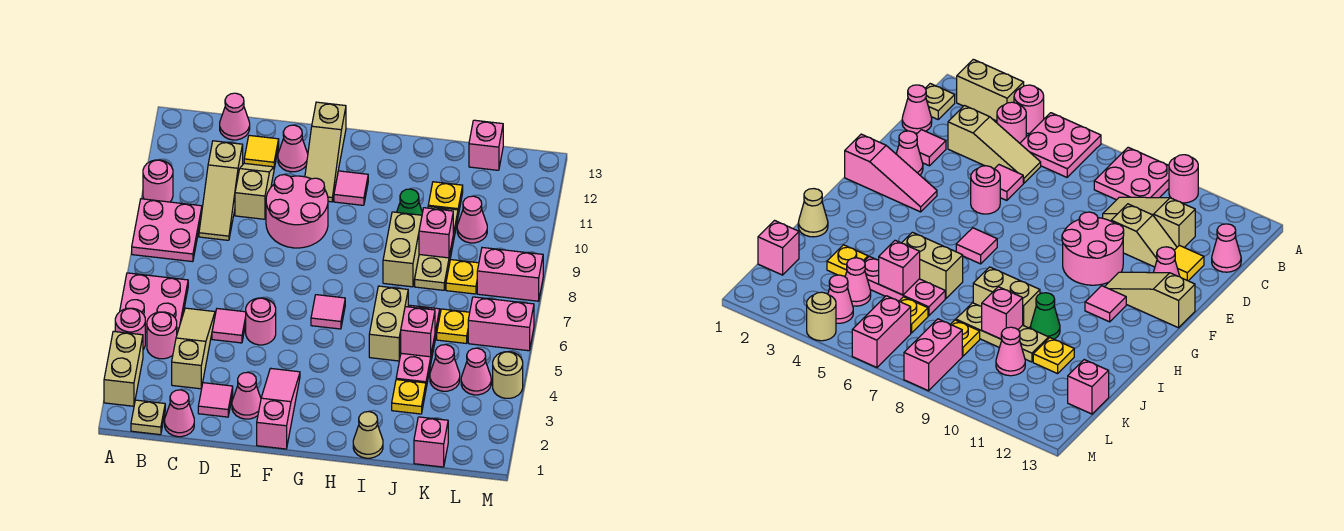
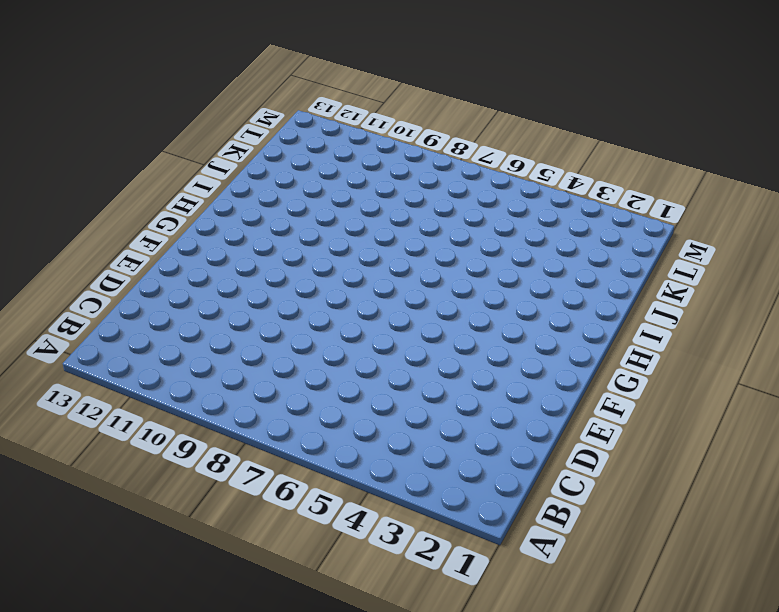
none -> tan brick A2:A3 level 1
none -> pink round brick A4 level 1
none -> pink plate A5:B6 level 1
none -> pink plate A8:B9 level 1

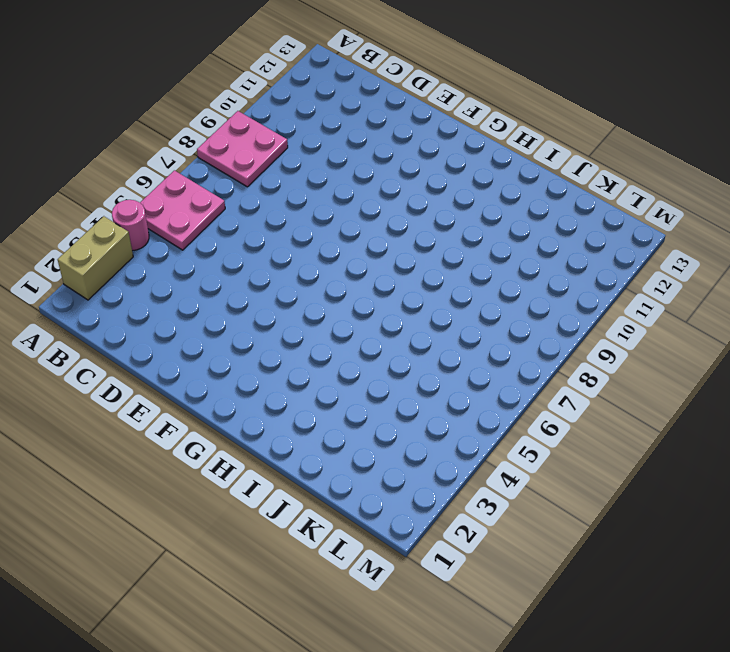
none -> pink round brick A10 level 1
none -> tan plate B1 level 1
none -> pink round brick B4 level 1
none -> pink cone C1 level 1

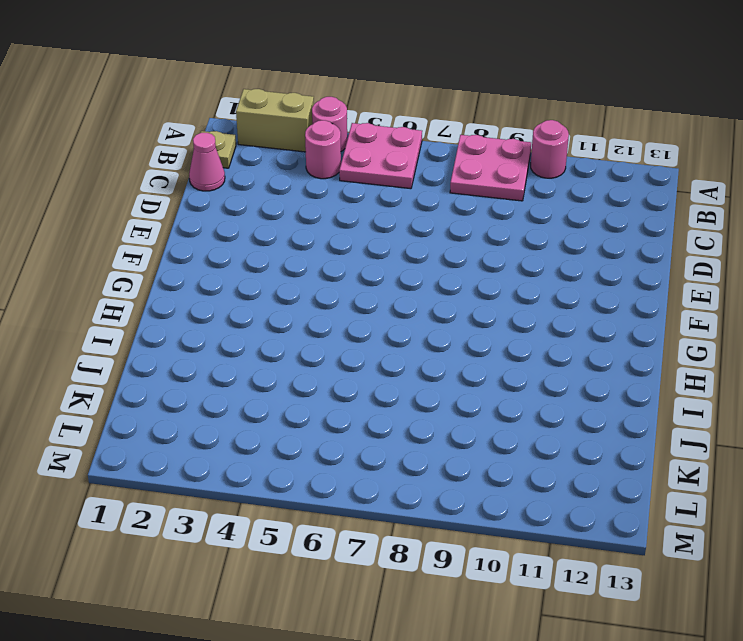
none -> tan slope C3:C5 level 1 top 3
none -> tan slope C9:C11 level 1 top 11
none -> pink cone C13 level 1
none -> pink tile D2 level 1

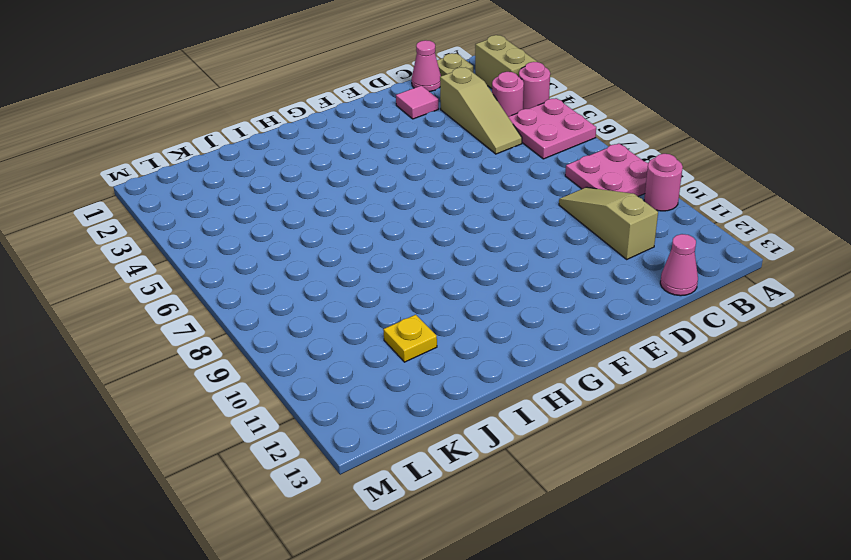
none -> pink tile D5 level 1
none -> tan slope D10:D11 level 1 top 10
none -> yellow tile D12 level 1
none -> pink cone E2 level 1

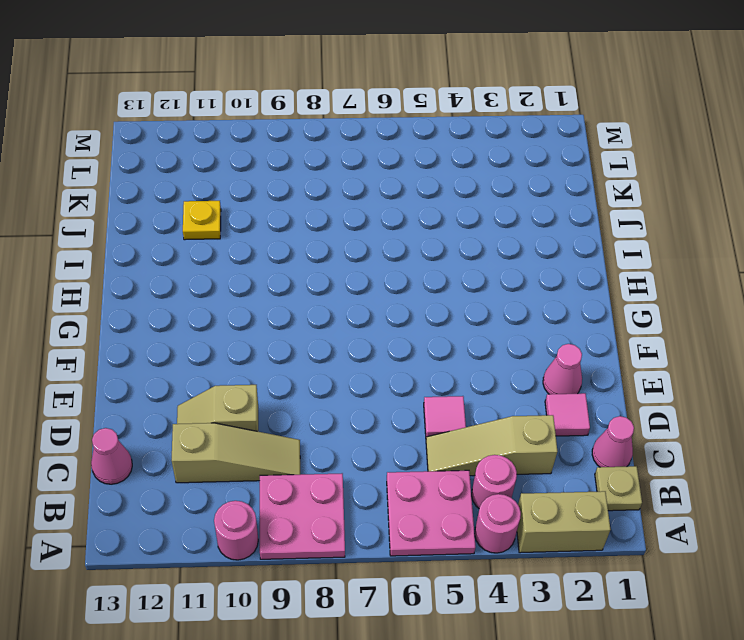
none -> yellow tile D12 level 1
none -> pink round brick E5 level 1
none -> pink round brick E9:F10 level 1
none -> pink cone E12 level 1

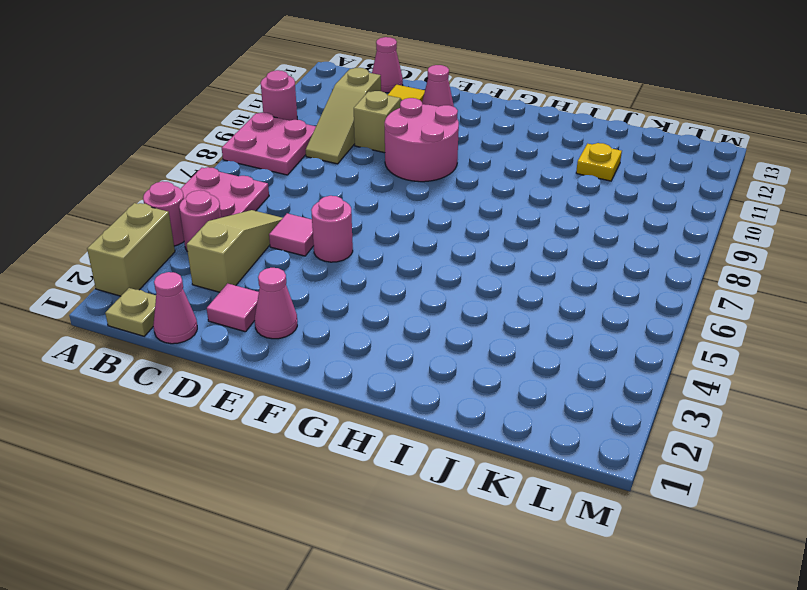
none -> pink slope F1:F3 level 1 top 1
none -> tan slope F11:F13 level 1 top 13
none -> pink tile G6 level 1
none -> pink tile G11 level 1

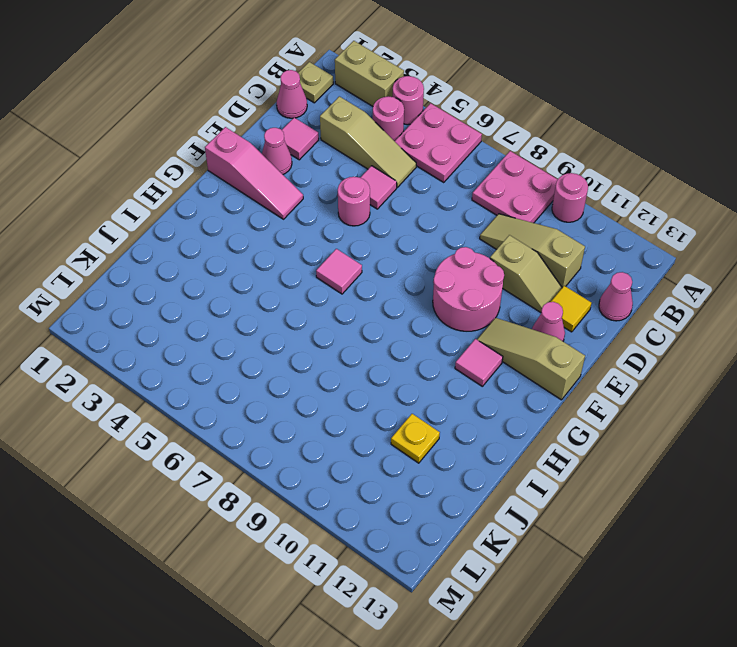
none -> tan cone I1 level 1
none -> tan brick I5:I6 level 1
none -> tan brick I8:I9 level 1
none -> green cone I10 level 1

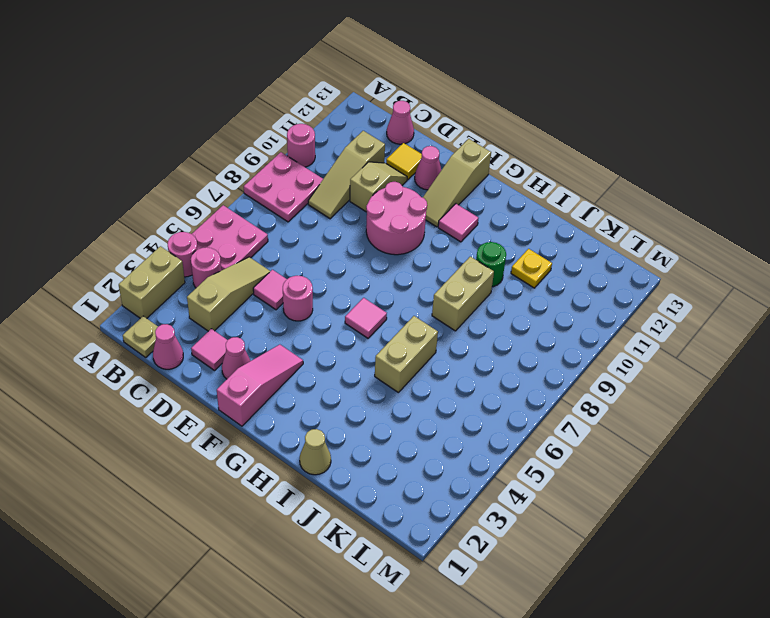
green round brick I10 level 1 -> green cone I10 level 1
none -> yellow plate J3 level 1
none -> pink plate J4:J6 level 1
none -> tan plate J8:J10 level 1
none -> pink brick K1 level 1

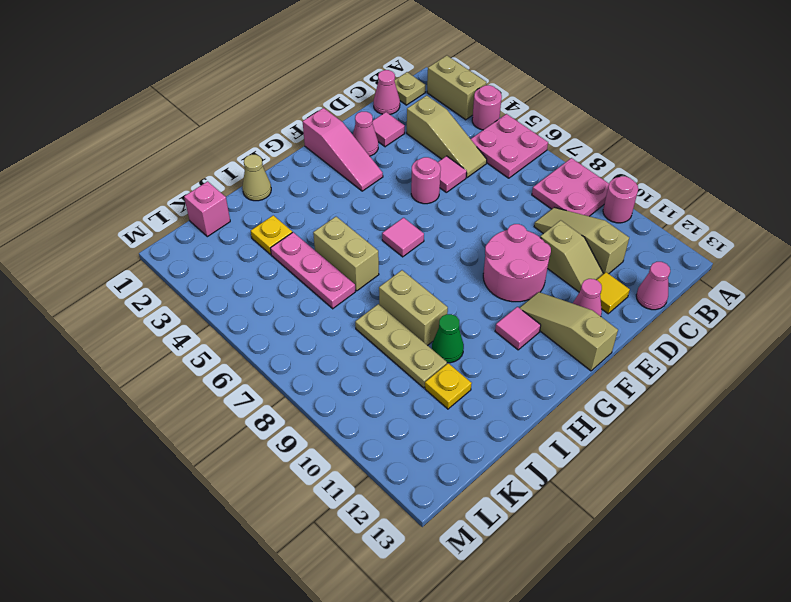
none -> pink round brick B4 level 1
none -> pink cone K4 level 1
none -> yellow plate K6 level 1
none -> yellow plate K8 level 1

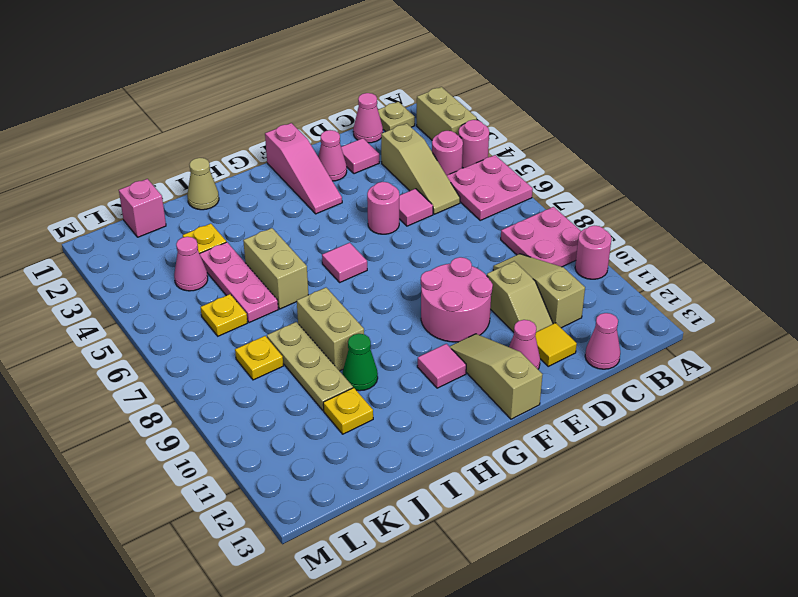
none -> pink cone K10 level 1
none -> pink brick K13 level 1
none -> pink cone L4 level 1
none -> pink brick L6:M6 level 1

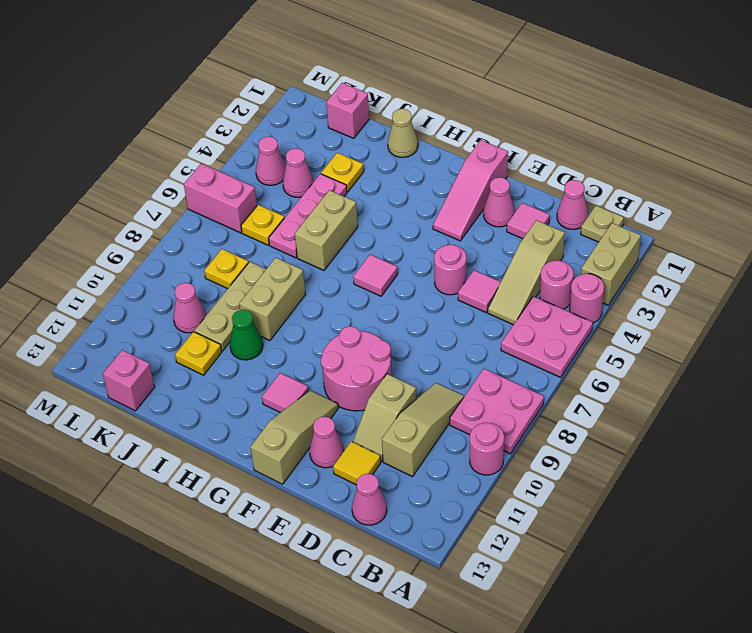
none -> pink brick L8:M8 level 1
none -> tan round brick M4 level 1
none -> pink brick J5 level 2
none -> pink brick J9 level 2

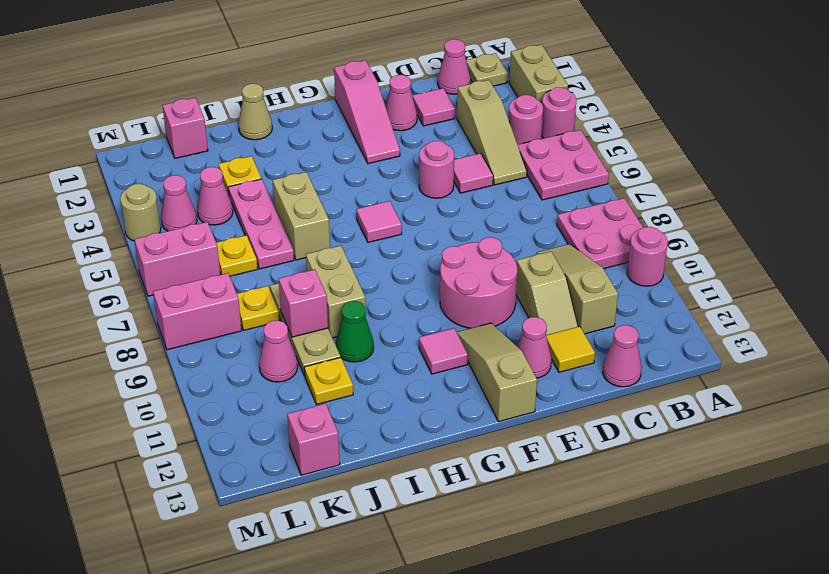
none -> pink brick J5 level 2

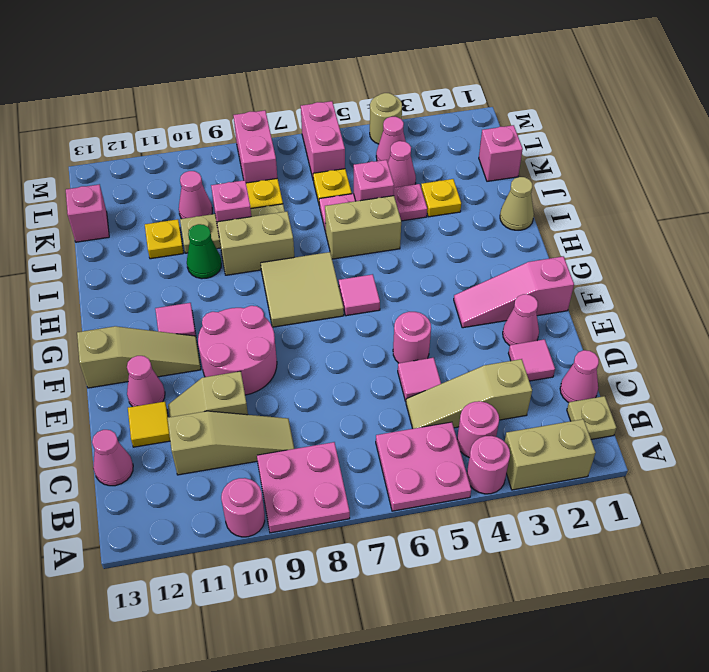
tan tile G7:H8 level 1 -> none

